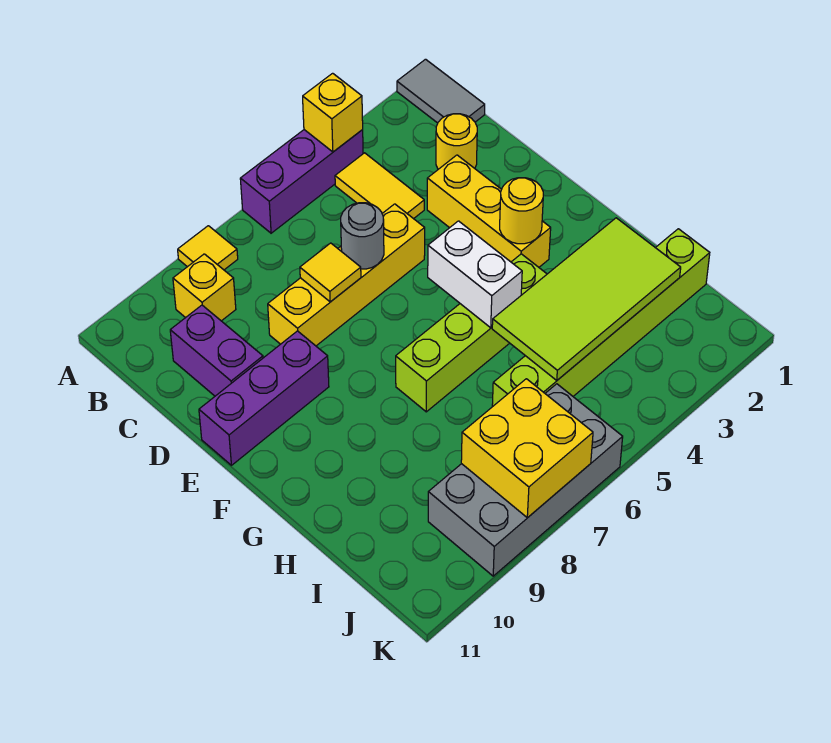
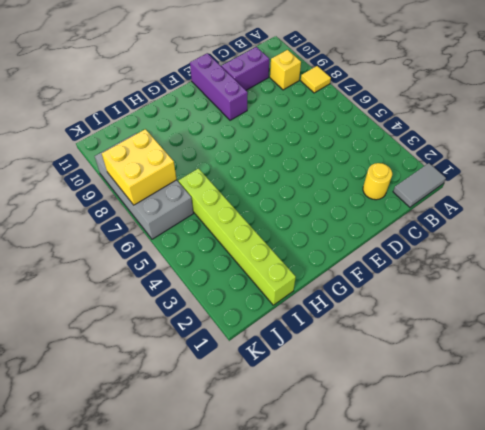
none -> purple brick A4:A6 level 1
none -> yellow tile B4:C4 level 1
none -> yellow brick D3:F3 level 1

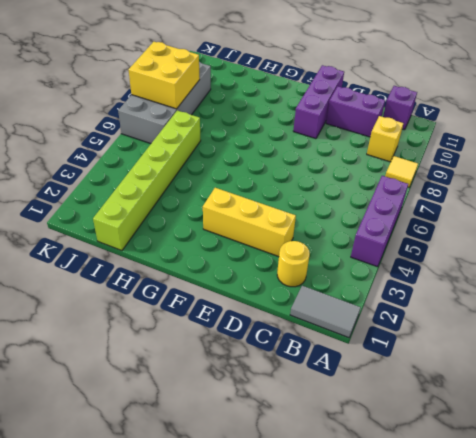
purple brick B11 level 1 -> none
none -> yellow tile B4:C4 level 1
none -> yellow brick D5:D8 level 1
none -> lime brick G4:G7 level 1

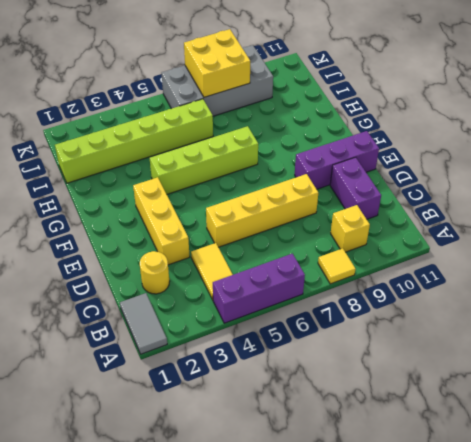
none -> yellow brick A4 level 2
none -> grey round brick D6 level 2
none -> yellow tile D7 level 2

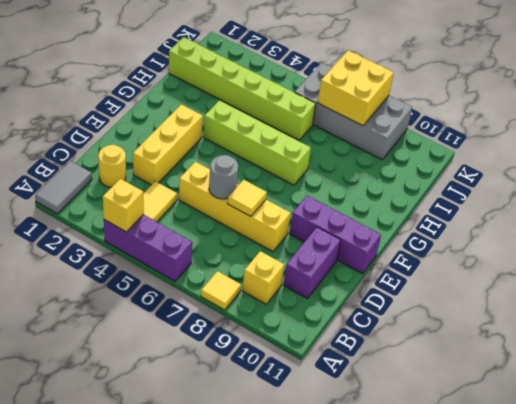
none -> yellow round brick F3 level 2
none -> white brick F5:G5 level 2
none -> lime tile H2:I5 level 2

